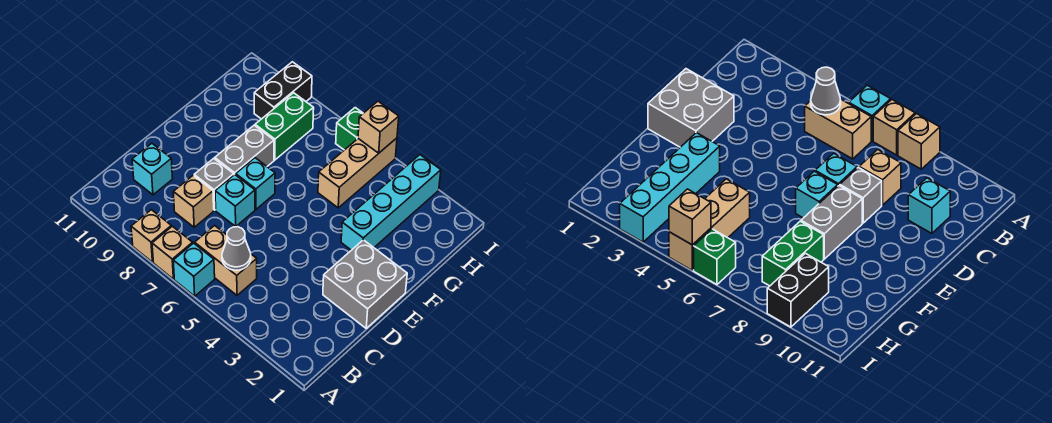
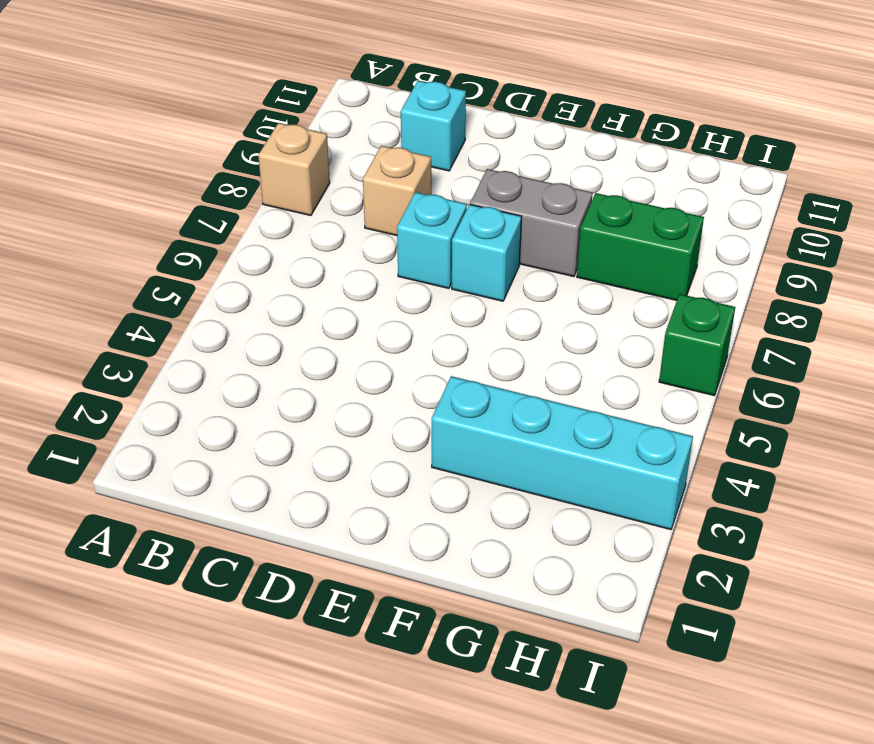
none -> cyan brick A6 level 1
none -> tan brick A7 level 1
none -> tan brick B5:B6 level 1

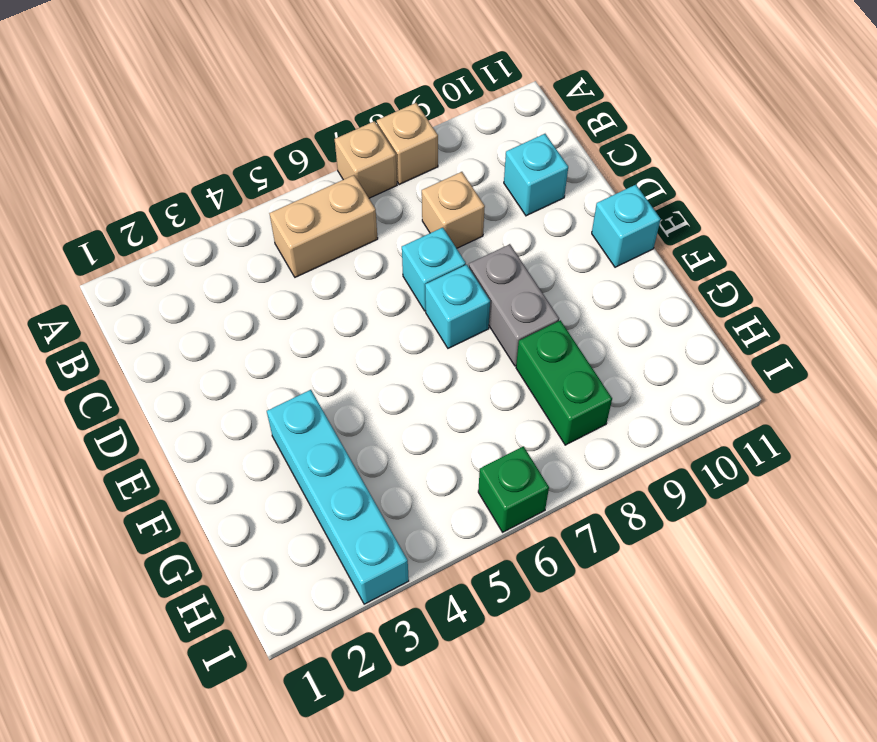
cyan brick E11 level 1 -> cyan brick A6 level 1
none -> grey brick D1:E2 level 1
none -> grey brick D8 level 1
none -> tan brick G5:I5 level 1

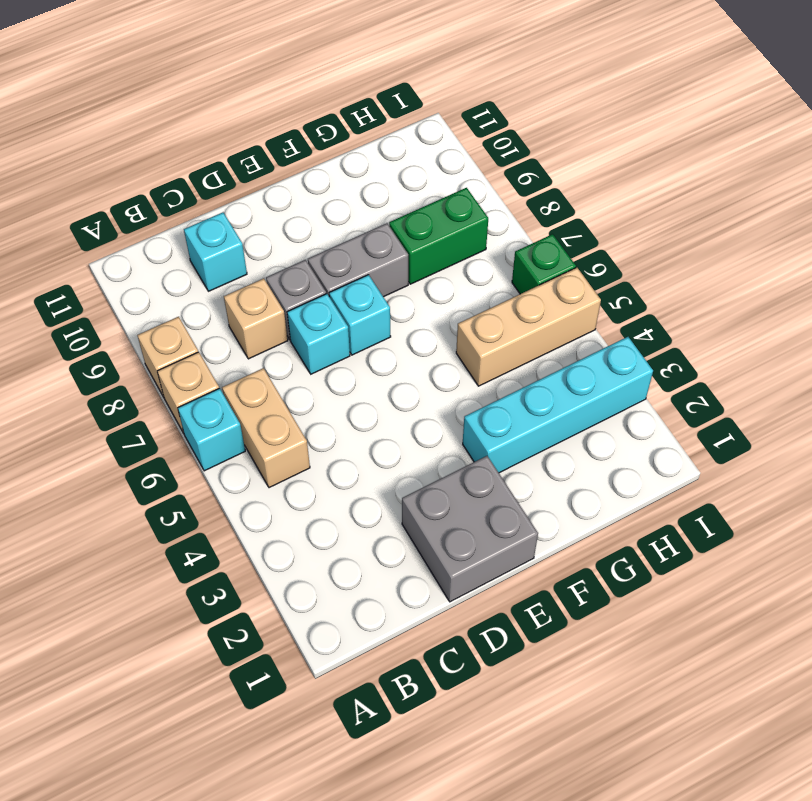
none -> black brick H9:I9 level 1
none -> grey cone B5 level 2
none -> tan brick I5 level 2

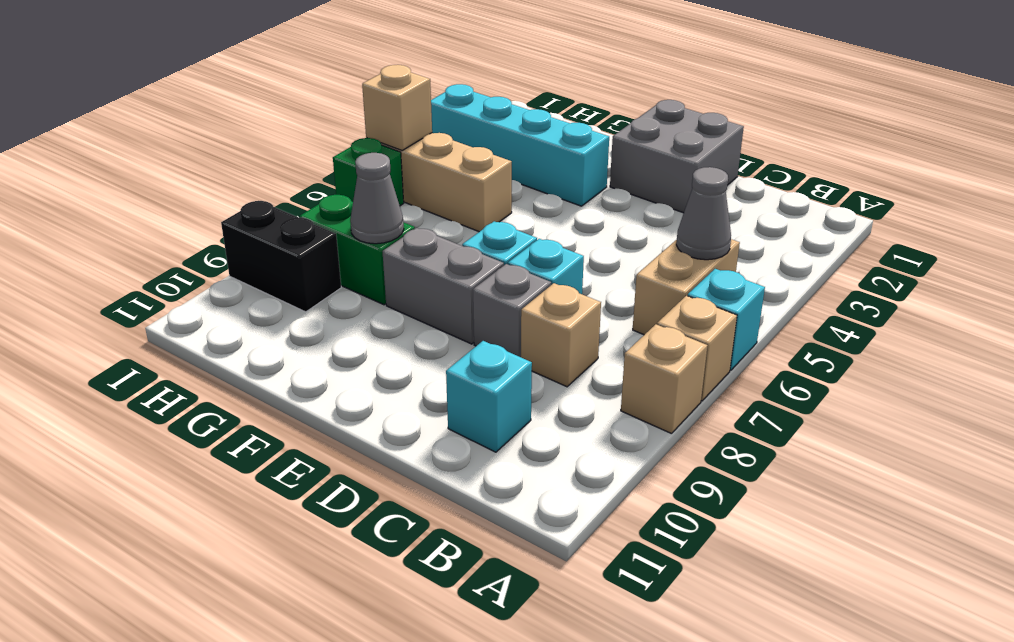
grey cone G8 level 2 -> none

